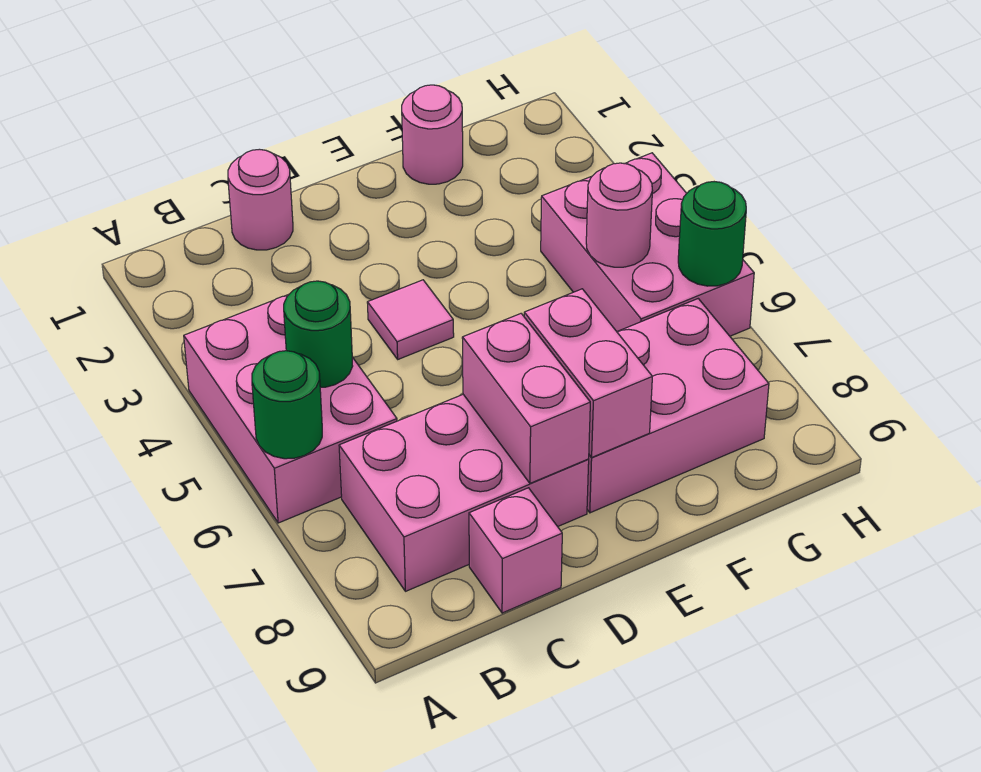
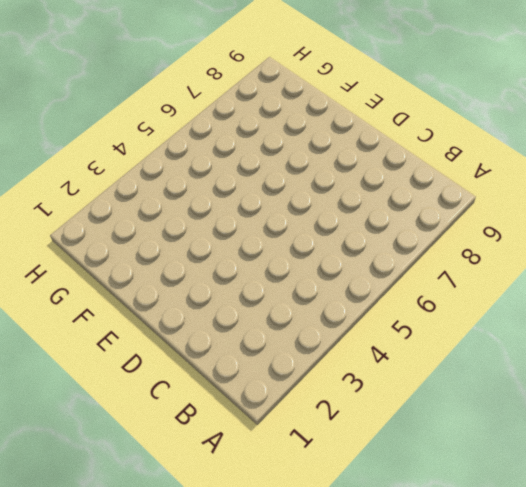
none -> pink brick A4:B6 level 1
none -> pink brick B7:D8 level 1
none -> pink round brick C1 level 1

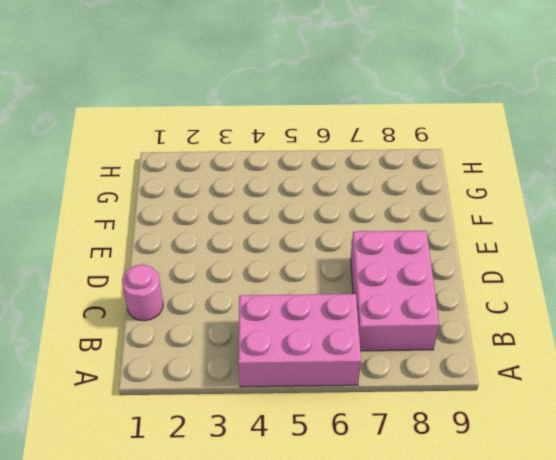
none -> pink brick C9 level 1
none -> pink tile D4 level 1
none -> pink brick E7:G8 level 1

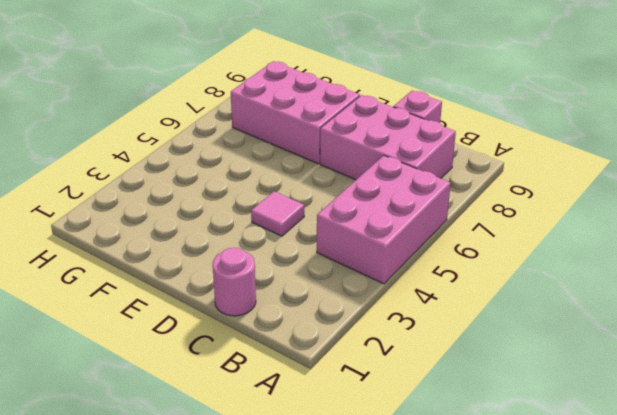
none -> pink round brick F1 level 1
none -> pink brick G4:H6 level 1
none -> green round brick A6 level 2

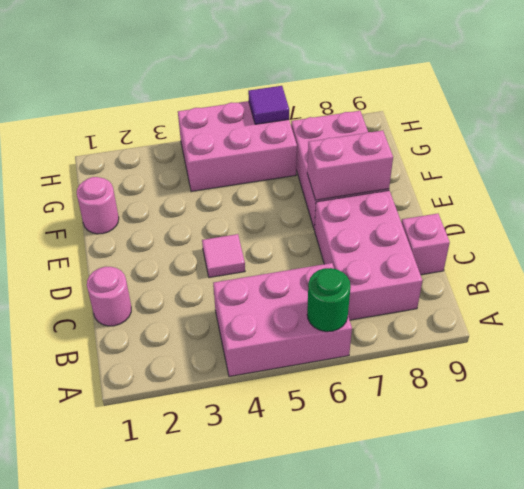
purple tile H6 level 2 -> green round brick H6 level 2
none -> green round brick B5 level 2
none -> pink brick D7:D8 level 2
none -> pink round brick G5 level 2

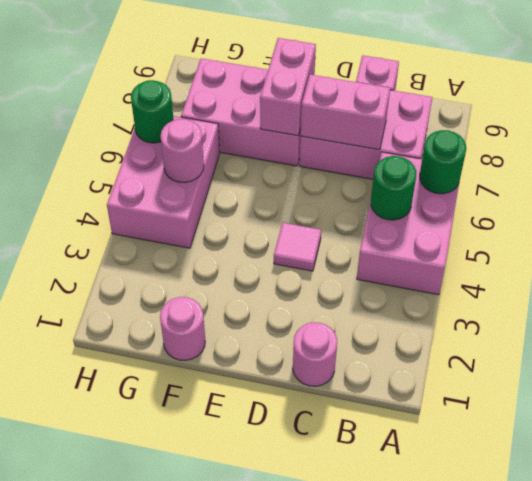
pink brick C7:D7 level 2 -> pink brick D7:D8 level 2

